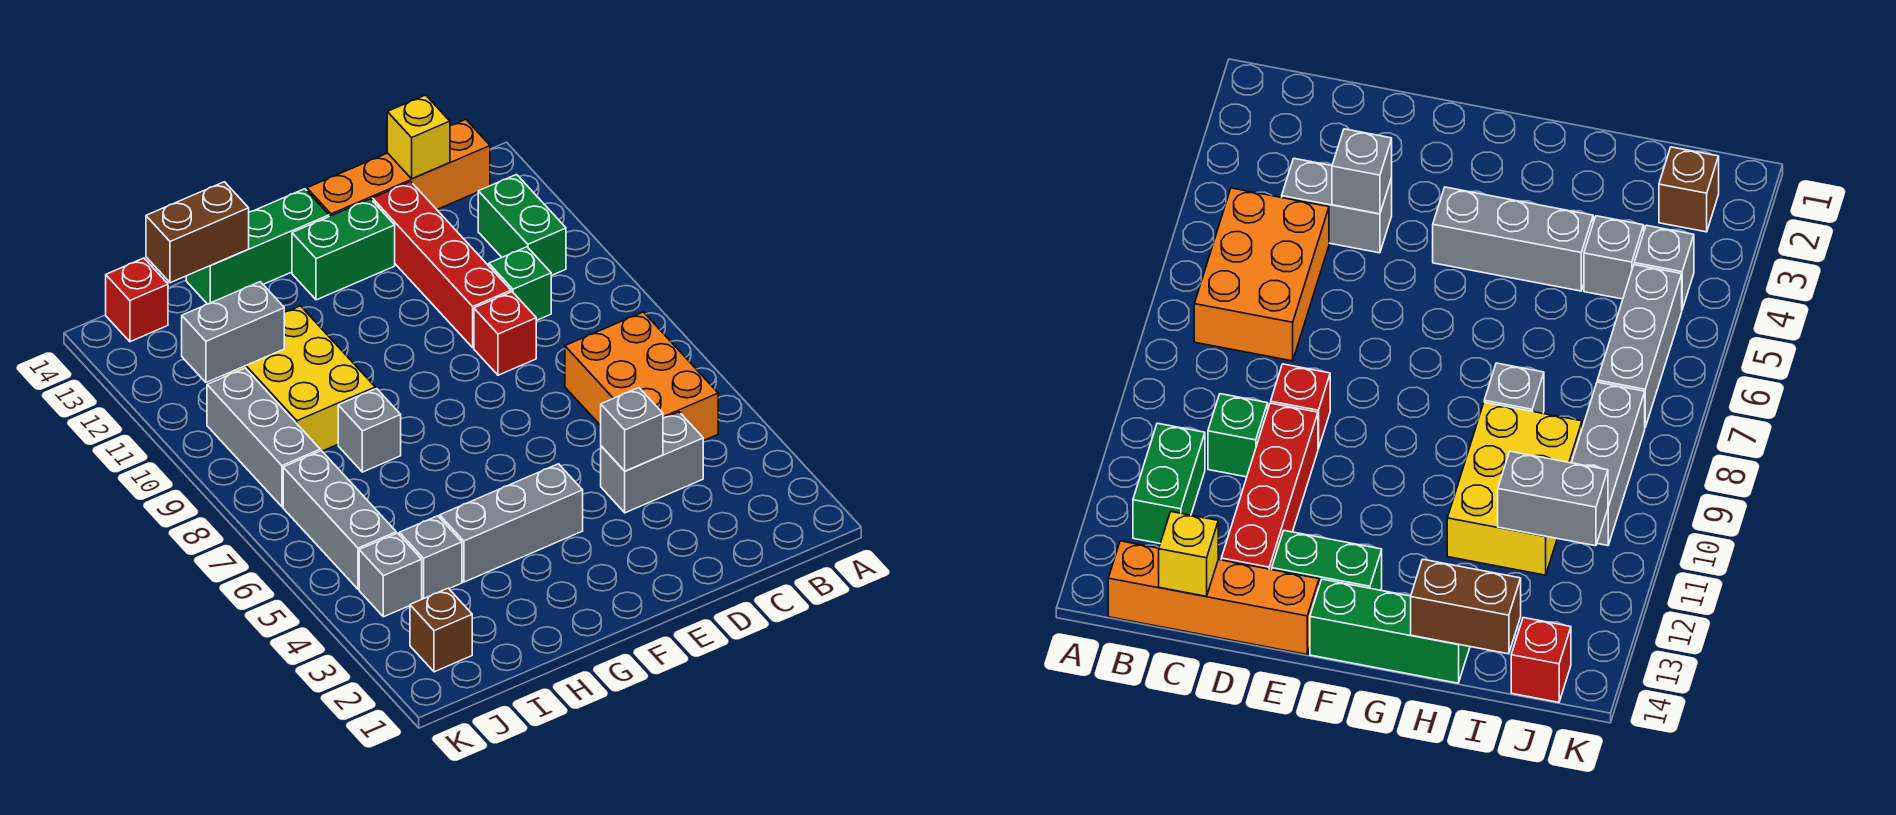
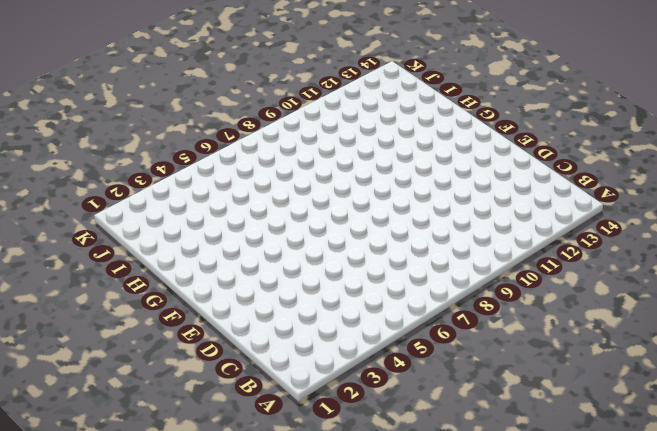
none -> orange brick B5:C7 level 1
none -> green brick B11:B12 level 1
none -> orange brick B14:E14 level 1

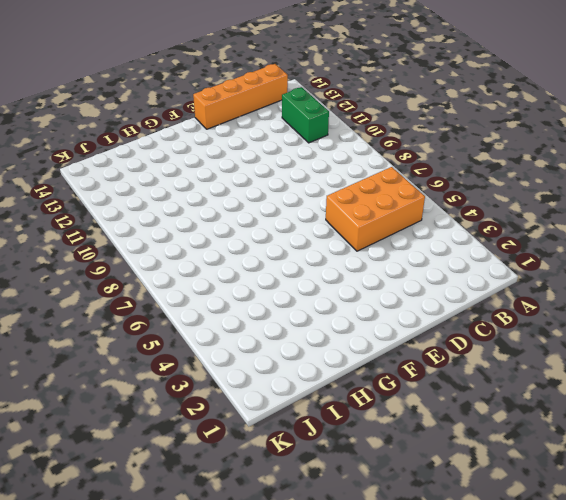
orange brick B5:D6 level 1 -> orange brick B5:C7 level 1
none -> grey brick C4:D4 level 1
none -> green brick C10 level 1
none -> red brick D9 level 1

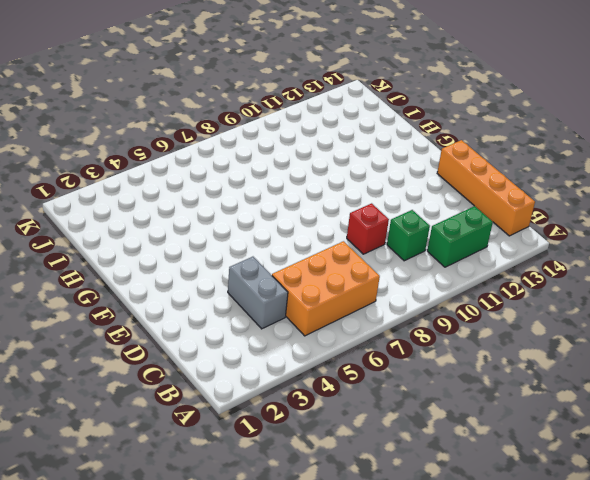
none -> red brick D10:D13 level 1
none -> green brick E13:F13 level 1
none -> grey brick F4:H4 level 1

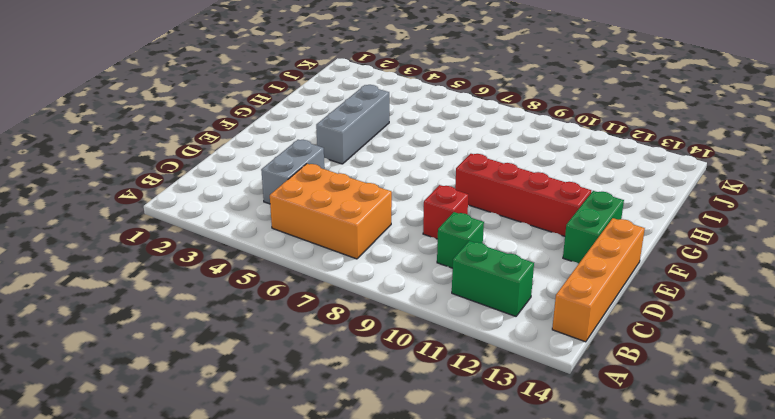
red brick F9:F12 level 1 -> red brick D10:D13 level 1
none -> green brick F14:H14 level 1
none -> grey brick H8 level 1
none -> yellow brick H9:I11 level 1

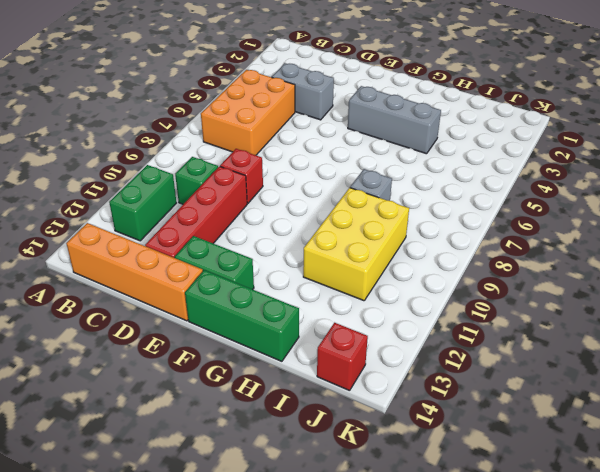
none -> grey brick I4 level 1
none -> brown brick J2 level 1
none -> grey brick J4 level 1

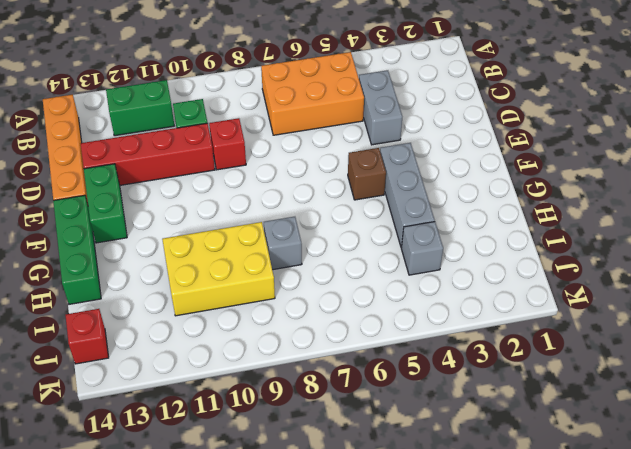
brown brick F5 level 1 -> brown brick J2 level 1
none -> grey brick J4 level 1
none -> grey brick J5:J7 level 1
none -> grey brick J8:J10 level 1

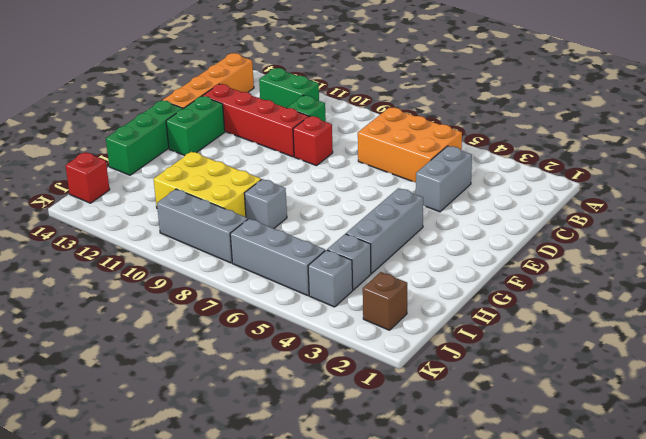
none -> yellow brick C14 level 2
none -> grey brick D4 level 2
none -> brown brick H14:I14 level 2

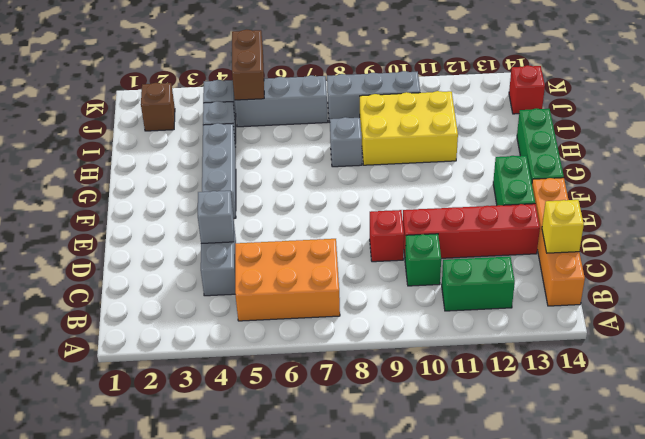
brown brick J5:K5 level 2 -> brown brick H14:I14 level 2
none -> grey brick I11:J11 level 2

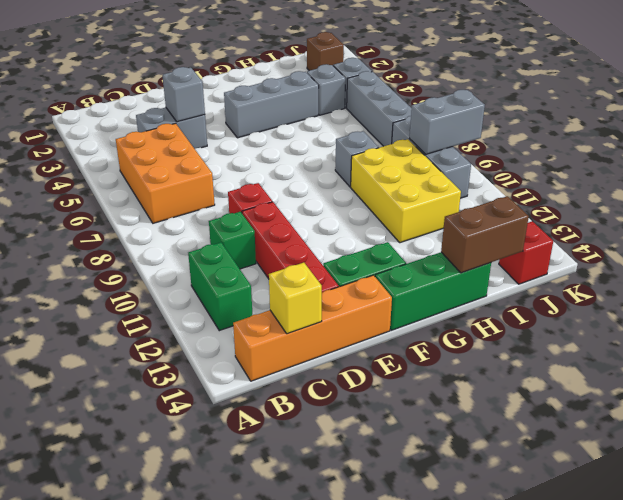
grey brick J9:K9 level 2 -> grey brick I11:J11 level 2

